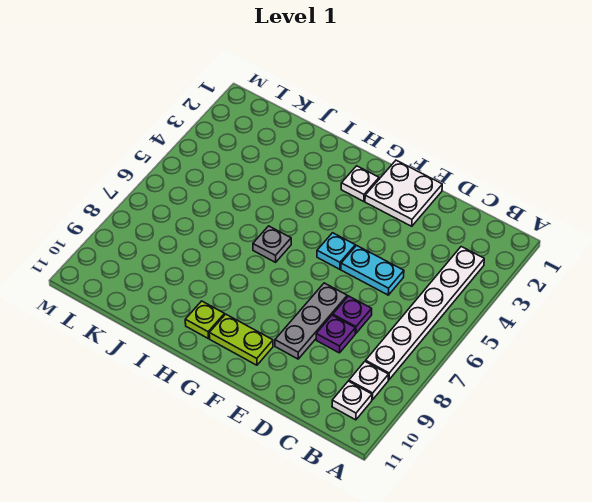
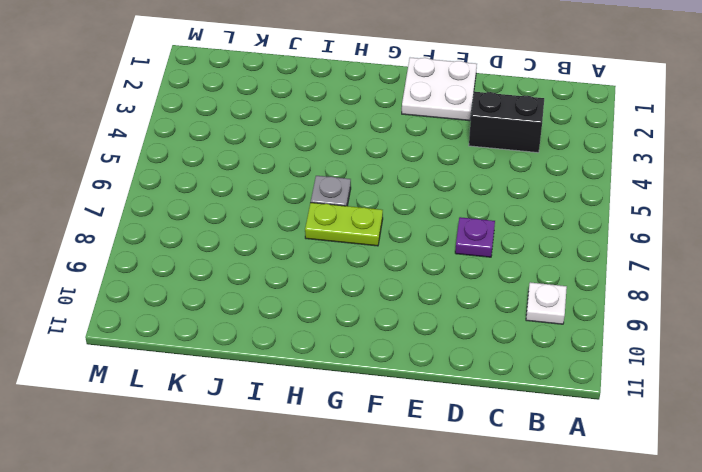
black brick C3:D3 level 1 -> none
lime plate G7:H7 level 1 -> lime plate F10:G10 level 1
none -> white plate B3:B8 level 1
none -> white plate B10 level 1
none -> cyan plate D5:E5 level 1

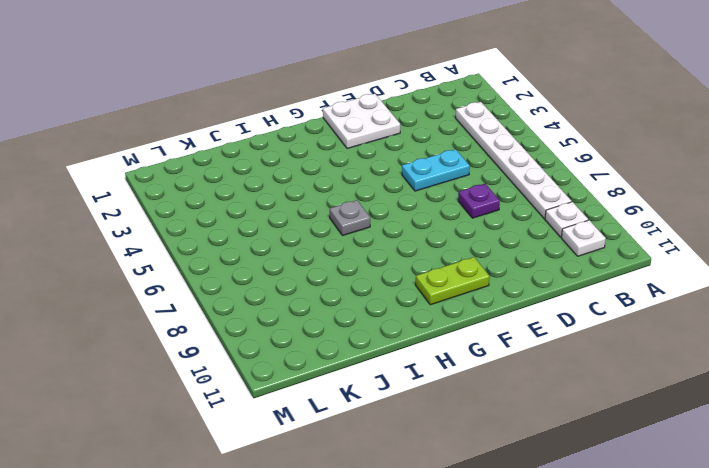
none -> purple plate D8 level 1
none -> grey plate E7:E9 level 1
none -> cyan plate F5 level 1

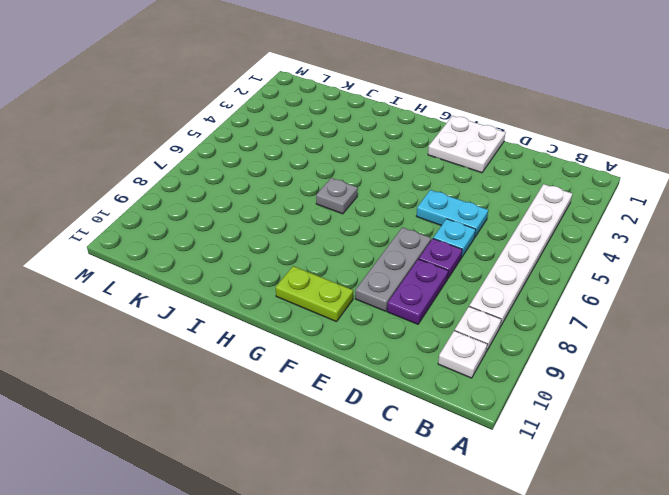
cyan plate D6 level 1 -> cyan plate F5 level 1
purple plate D8:D9 level 1 -> purple plate D8 level 1
none -> white plate G2 level 1
none -> lime plate H10 level 1

